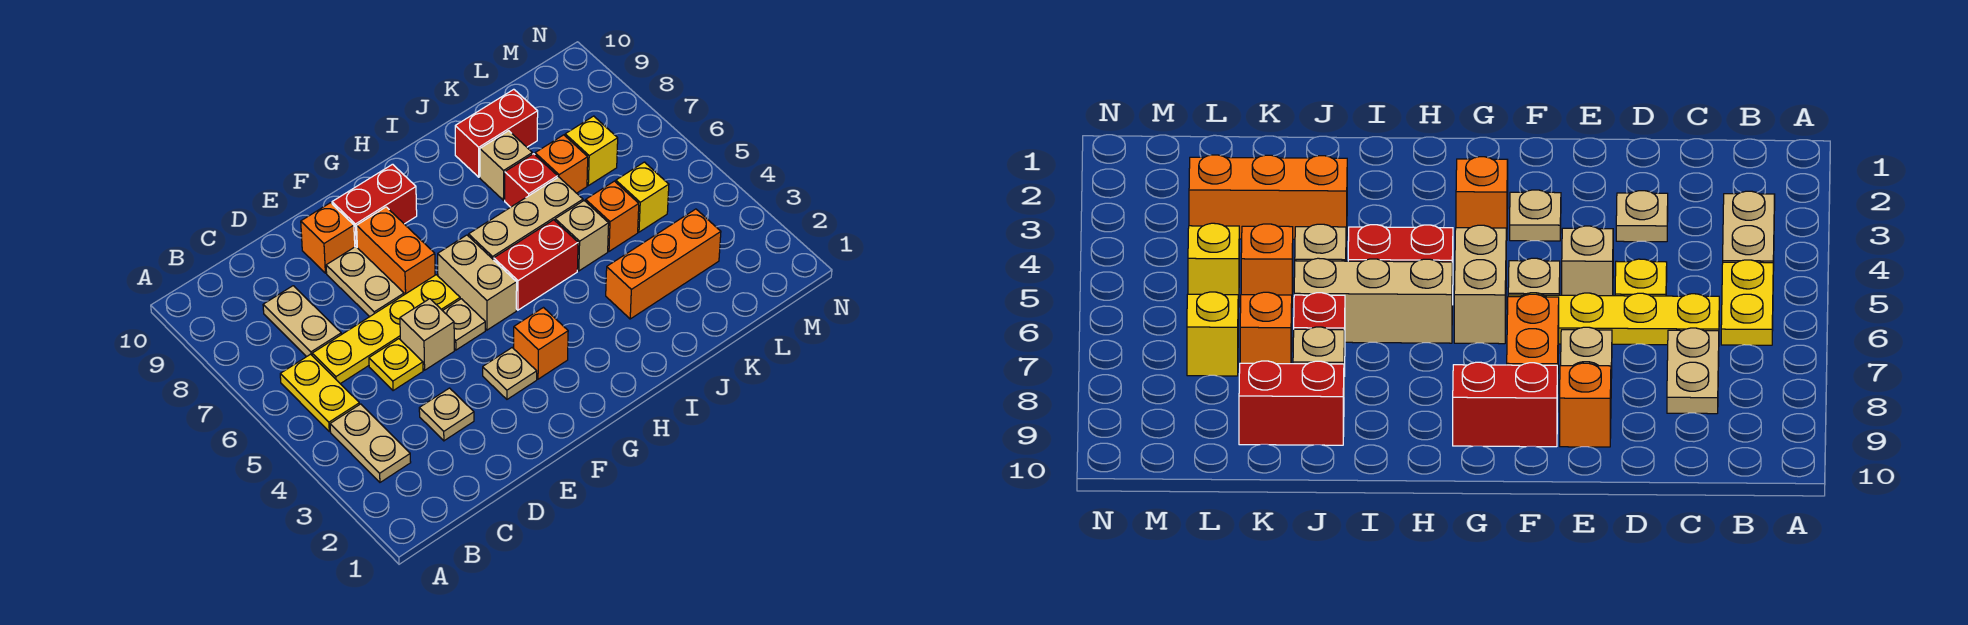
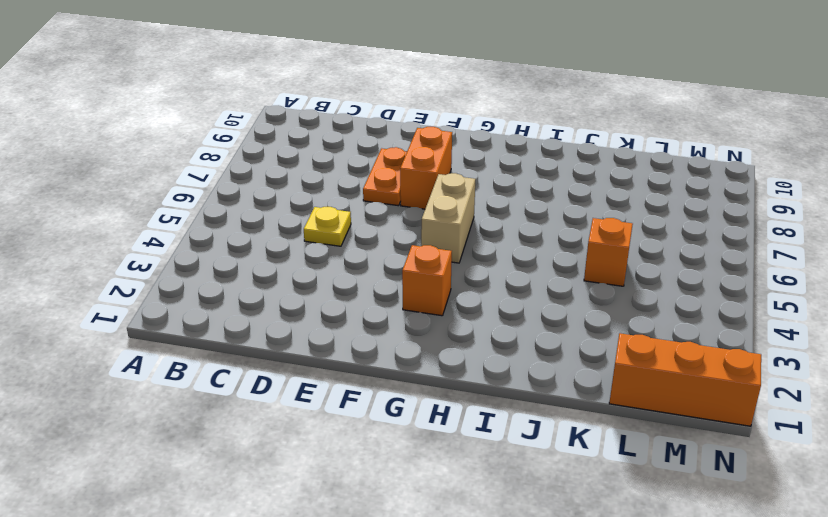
orange plate E7:E8 level 1 -> tan plate E7:E8 level 1
orange brick L1:N1 level 1 -> orange brick J3:L3 level 1
none -> tan plate B3:B4 level 1
none -> yellow plate B5:B6 level 1
none -> yellow plate C6:F6 level 1

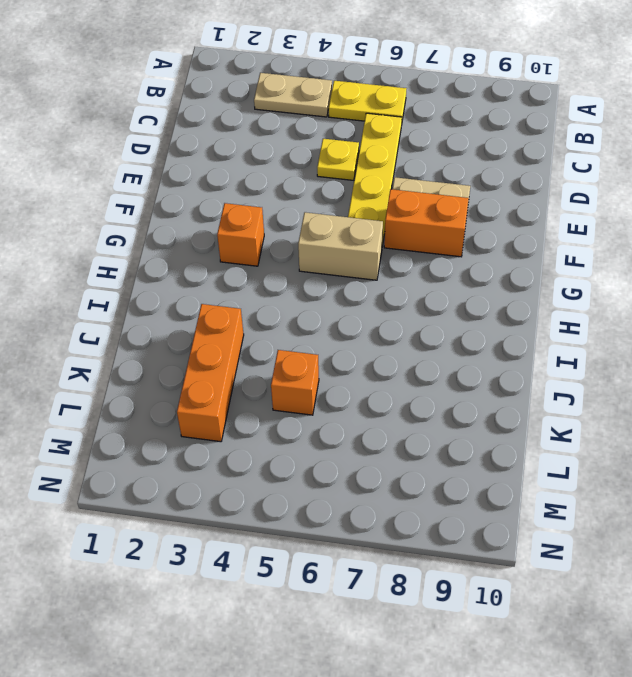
none -> tan plate C7:C8 level 1
none -> tan plate D3 level 1
none -> tan brick E5 level 1

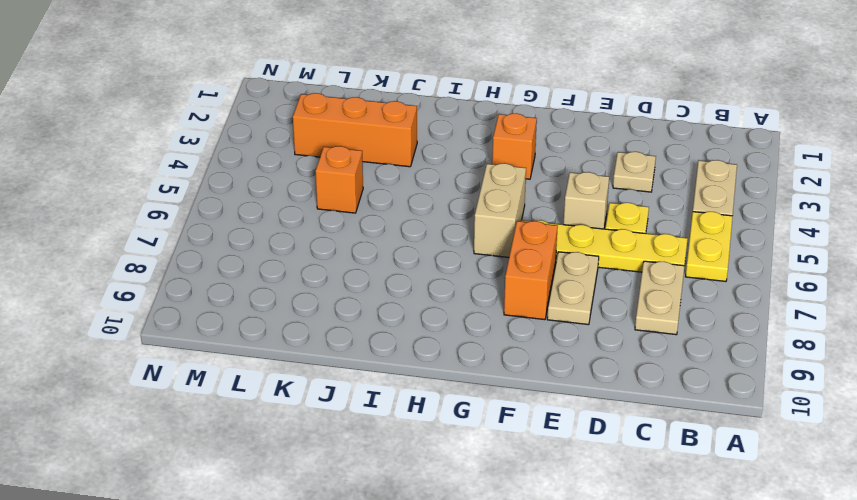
none -> orange brick E9 level 1
none -> tan plate F3 level 1
none -> tan plate F5 level 1

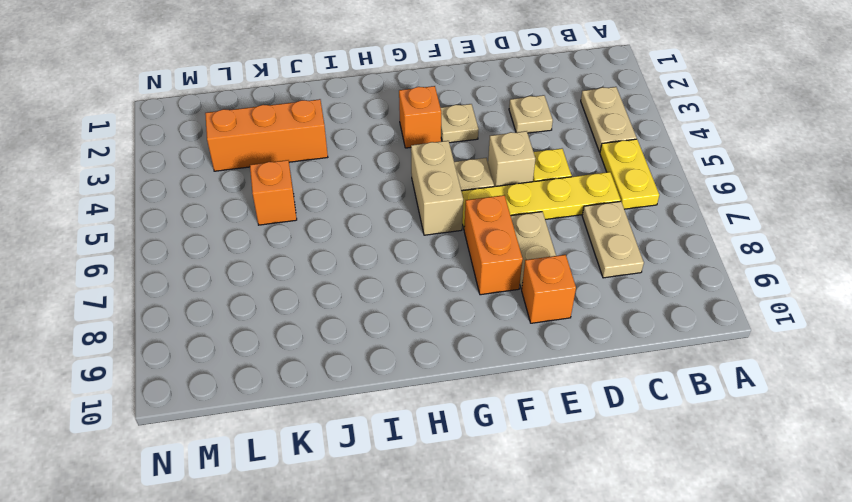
none -> red brick F9:G9 level 1
none -> red brick H5:I5 level 1
none -> tan brick H6:J6 level 1

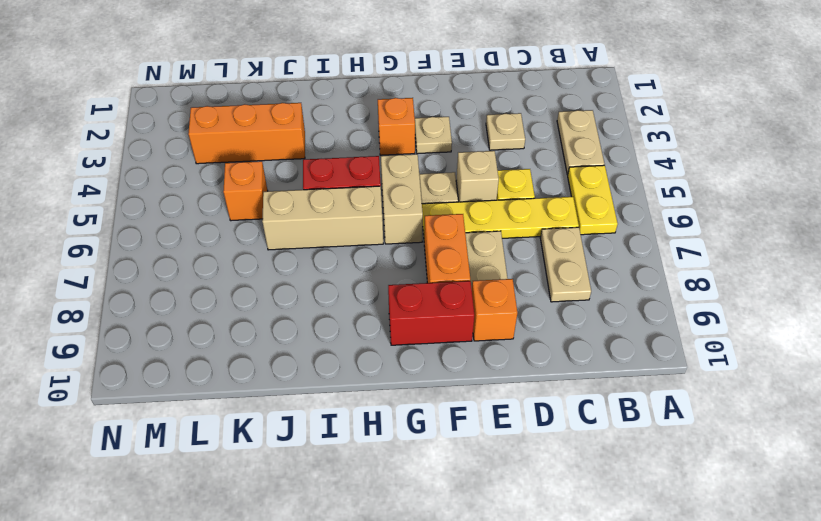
none -> tan brick J5 level 1
none -> red brick J7 level 1
none -> tan brick J8 level 1

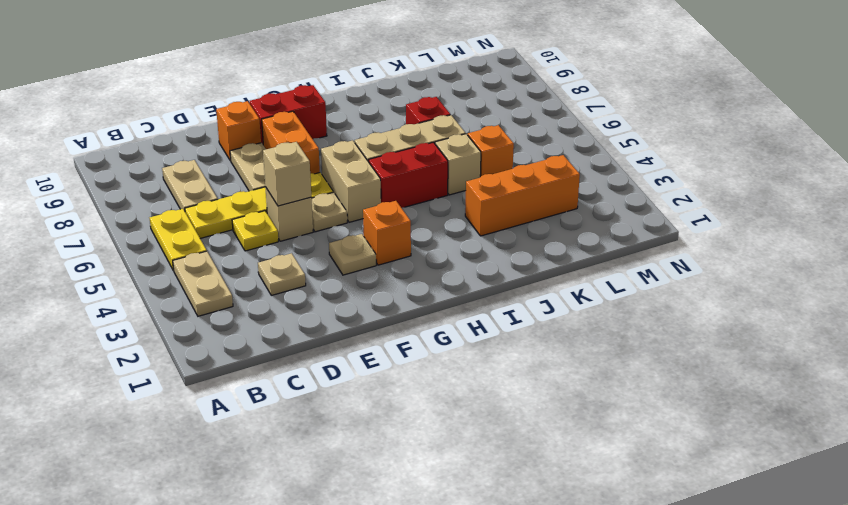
tan brick E5 level 2 -> tan brick J8 level 1
none -> red brick J9:K9 level 1
none -> orange brick K7 level 1
none -> yellow brick L5 level 1

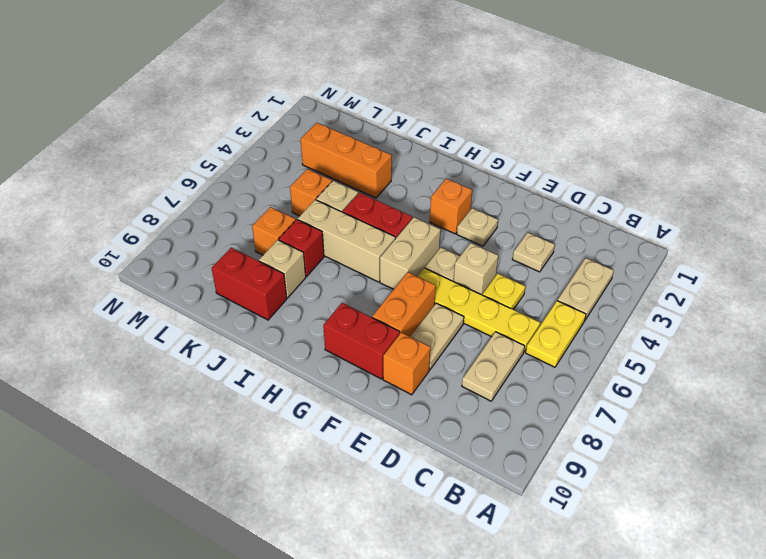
none -> yellow brick L5 level 1
none -> yellow brick L7 level 1

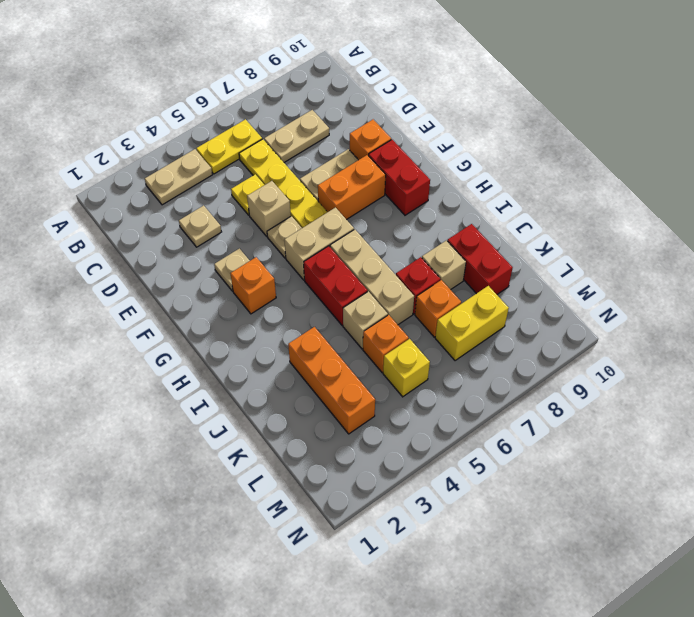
yellow brick L7:L8 level 1 -> yellow brick L7 level 1

